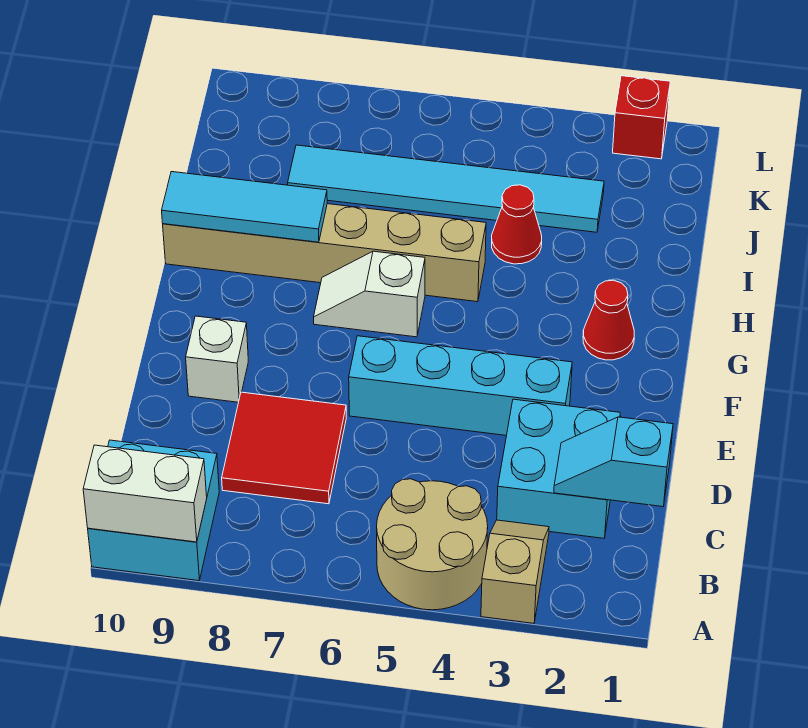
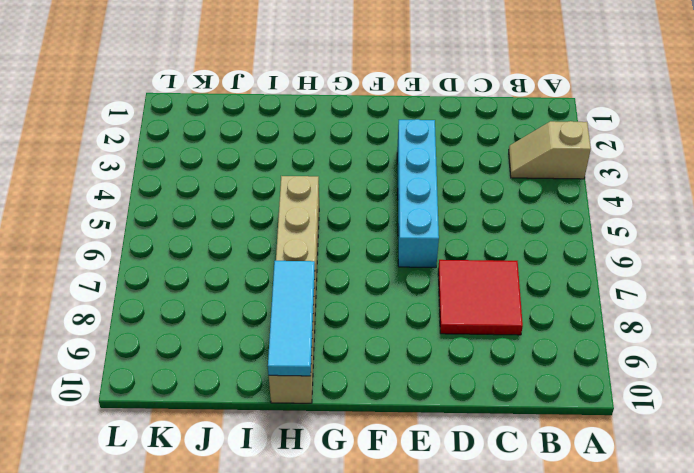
none -> tan round brick A4:B5 level 1
none -> cyan brick A9:B10 level 1
none -> cyan brick C2:D3 level 1

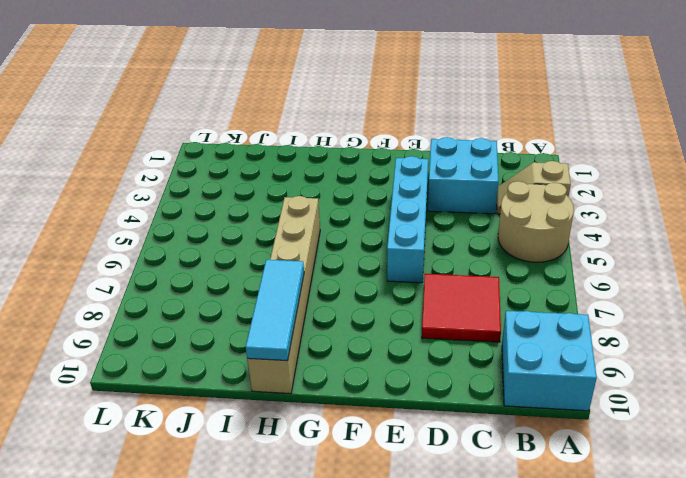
none -> white brick E9 level 1
none -> red cone G2 level 1
none -> white slope G6:G7 level 1 top 6

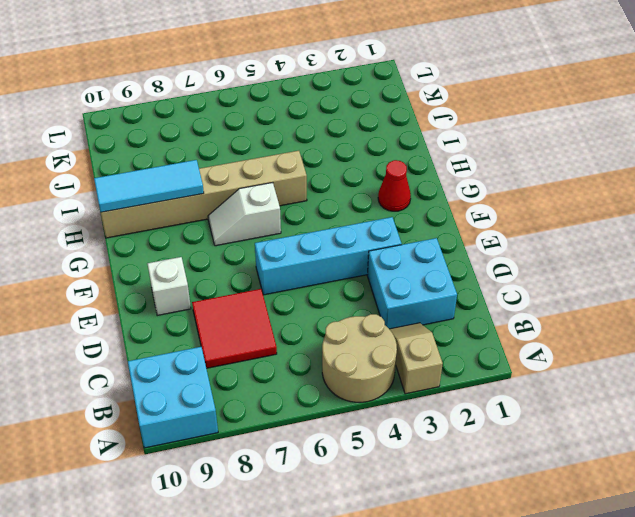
none -> red cone I4 level 1
none -> cyan tile J3:J8 level 1
none -> red brick L2 level 1

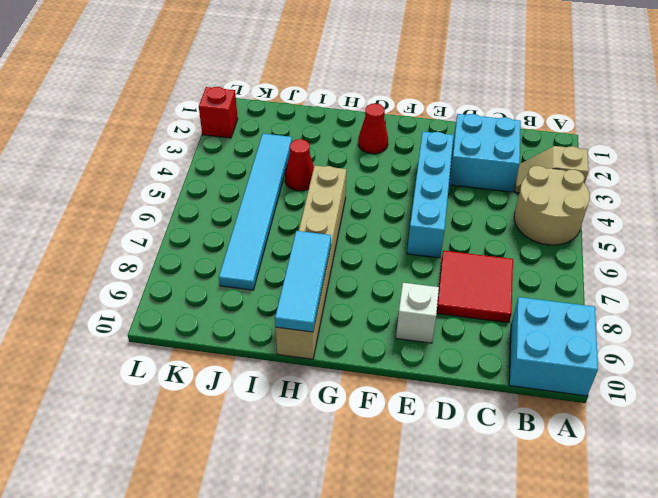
none -> white slope G6:G7 level 1 top 6
none -> white brick A9:A10 level 2
none -> cyan slope C1:C2 level 2 top 1

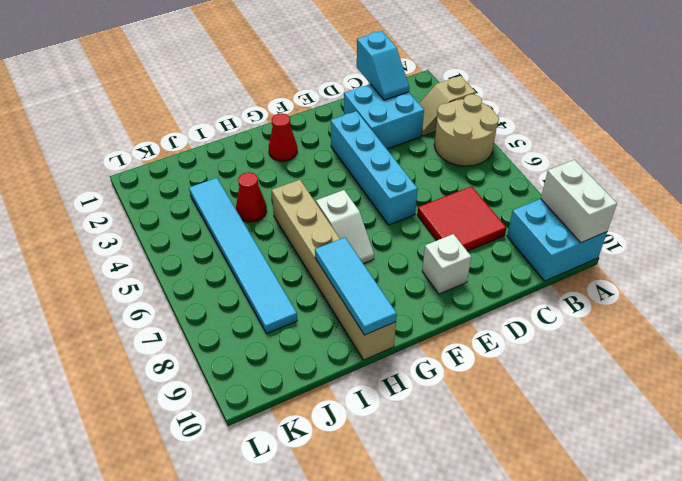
none -> red brick L2 level 1

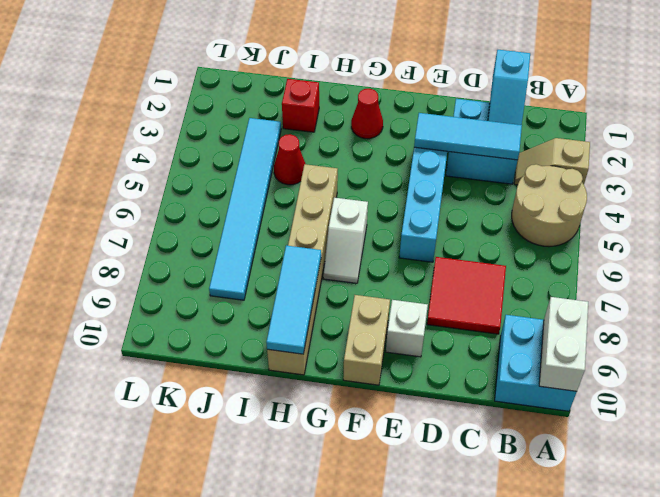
cyan tile C3:E3 level 2 -> none
tan brick F9:F10 level 1 -> none
red brick I2 level 1 -> red brick L2 level 1

